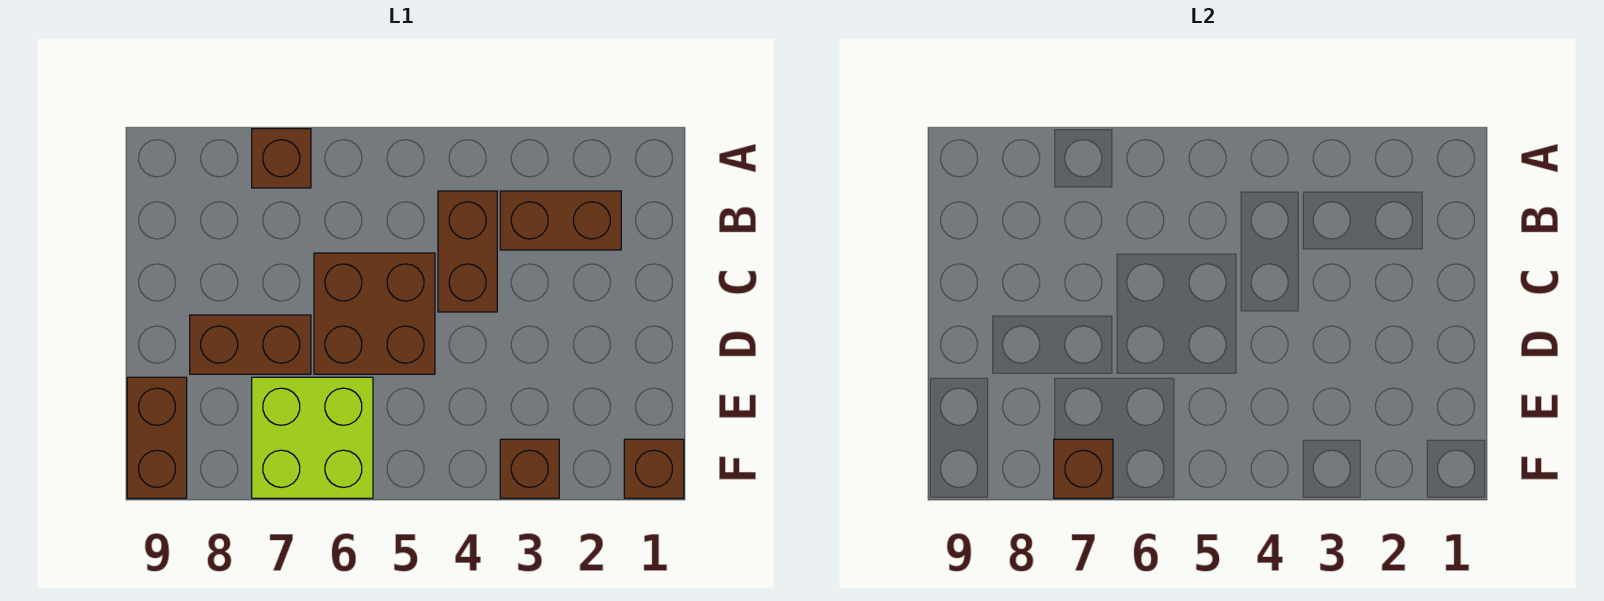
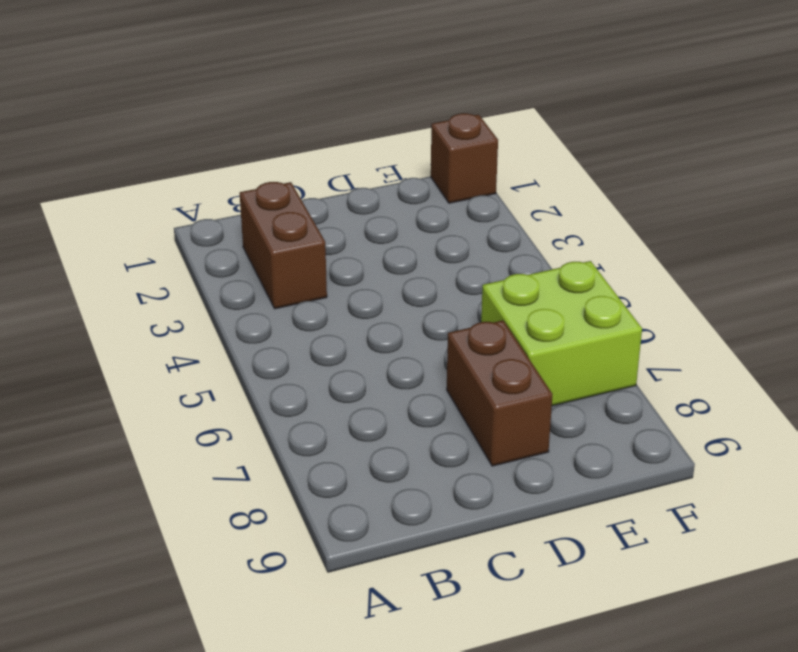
none -> brown brick A7 level 1
none -> brown brick B4:C4 level 1

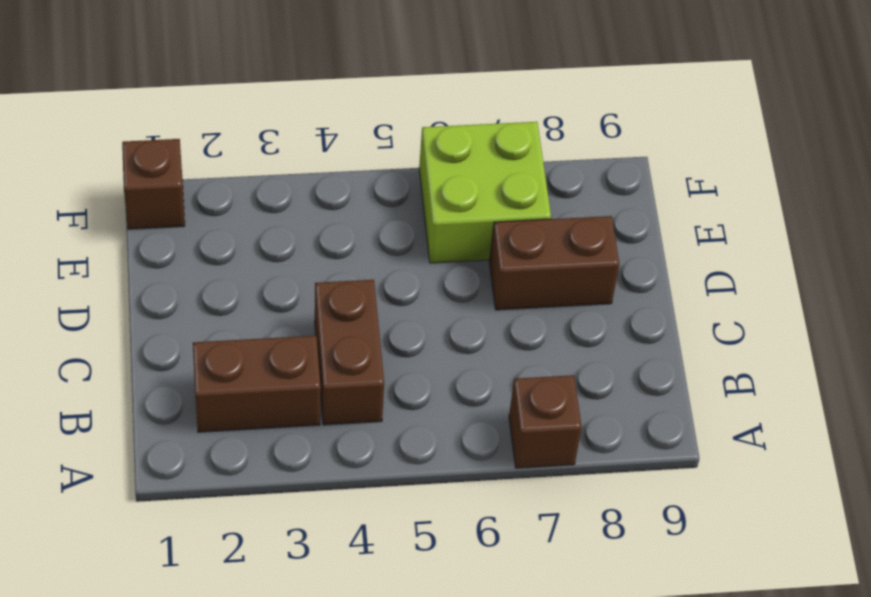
none -> brown brick C5:D6 level 1
none -> brown brick E9:F9 level 1

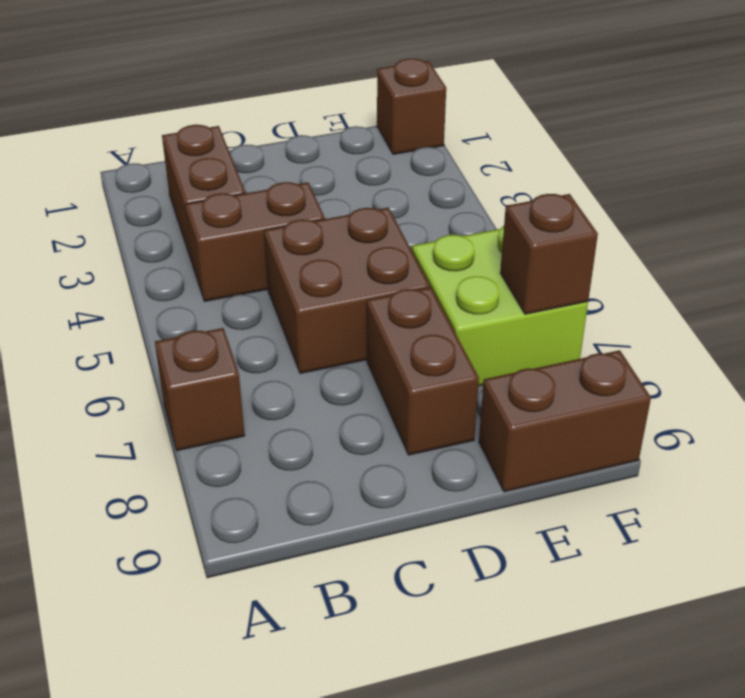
none -> brown brick F3 level 1

